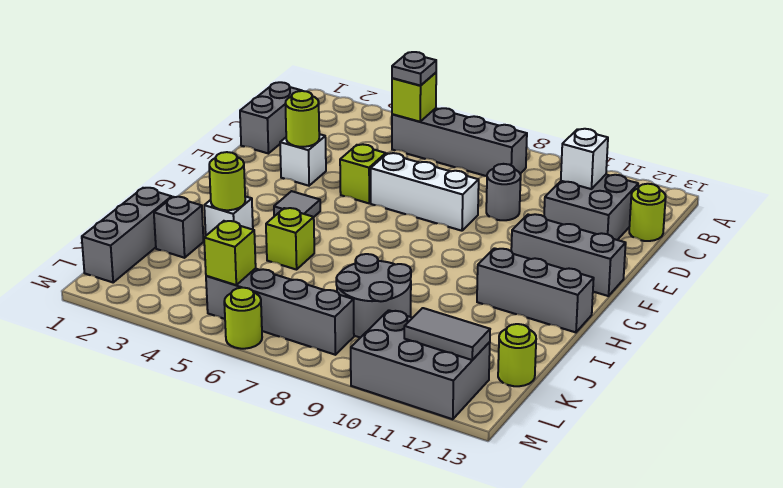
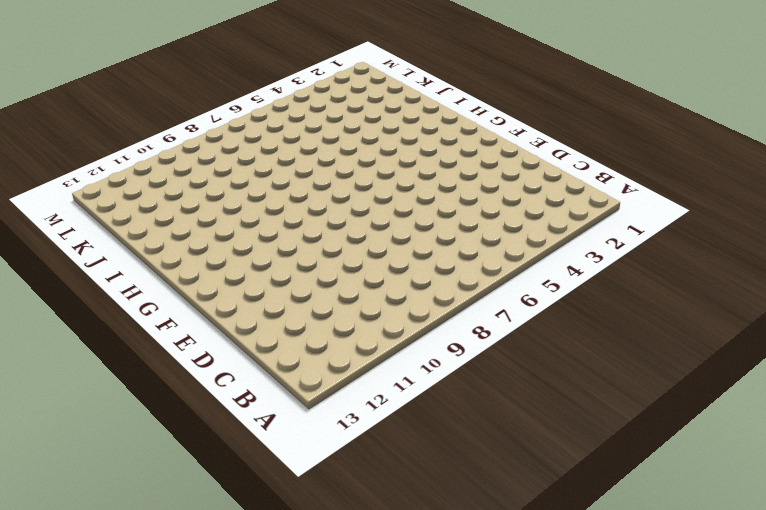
none -> grey brick B5:B8 level 1
none -> grey brick C1:D1 level 1
none -> grey brick C11:D12 level 1

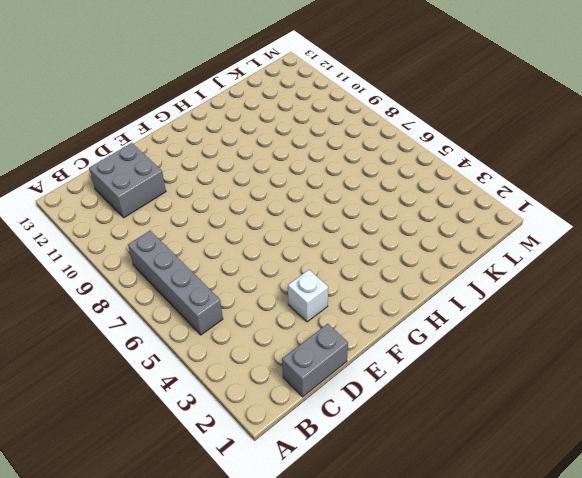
none -> lime round brick C13 level 1
none -> grey round brick D9 level 1
none -> lime brick E5 level 1

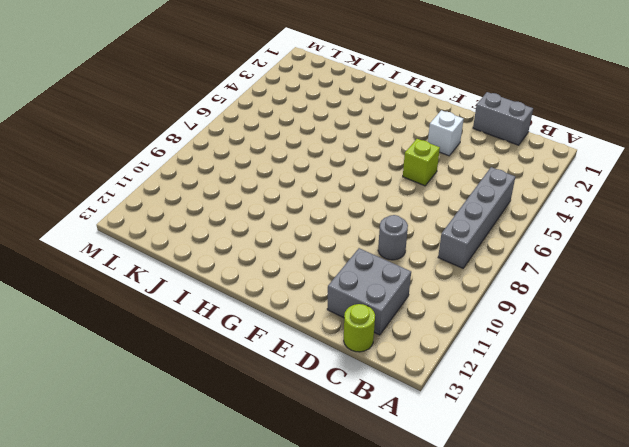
none -> white brick E6:E8 level 1
none -> grey brick F11:F13 level 1
none -> grey tile G4 level 1

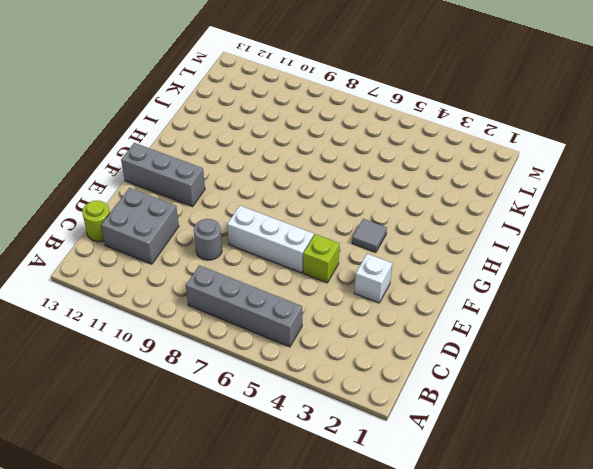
none -> grey brick C1:D1 level 1
none -> grey brick H11:H13 level 1
none -> white brick I3 level 1

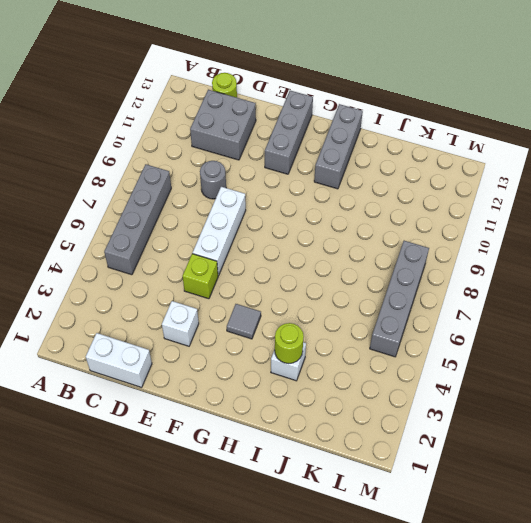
white brick C1:D1 level 1 -> grey brick C1:D1 level 1
none -> lime brick I5 level 1
none -> grey brick J1:L1 level 1
none -> grey brick J2 level 1

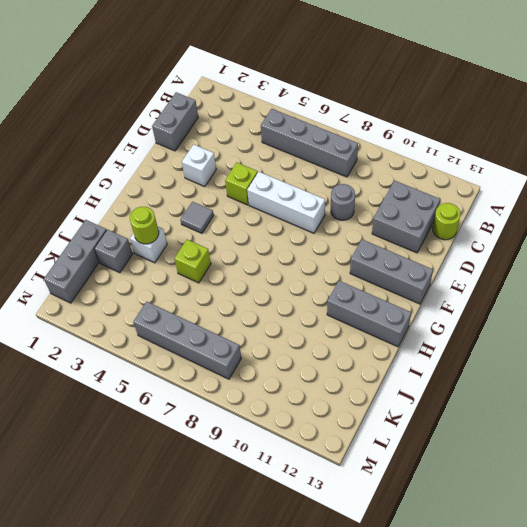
none -> grey round brick J8:K9 level 1
none -> lime round brick K13 level 1
none -> grey brick L10:M12 level 1

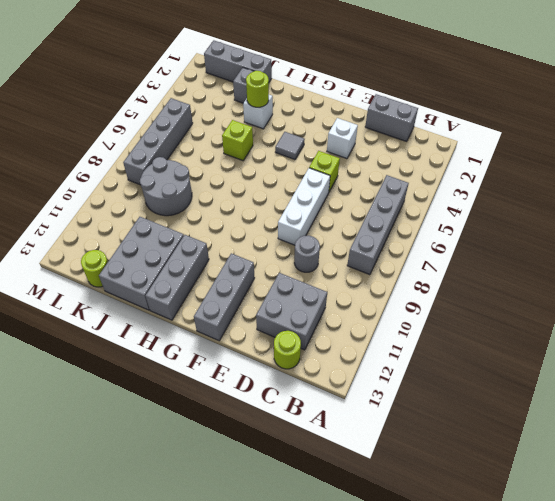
grey brick I11:J13 level 1 -> grey brick L10:M12 level 1
none -> lime round brick M6 level 1
none -> lime brick B5 level 2
none -> white brick C11 level 2

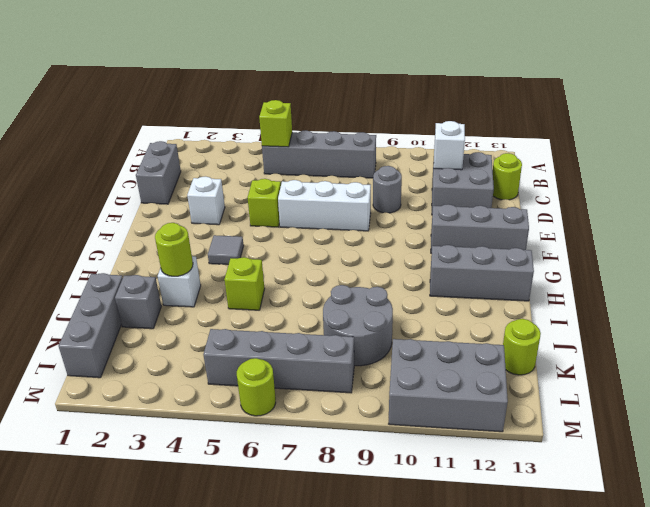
none -> lime round brick E3 level 2
none -> lime brick L5 level 2
none -> grey tile L11:L12 level 2

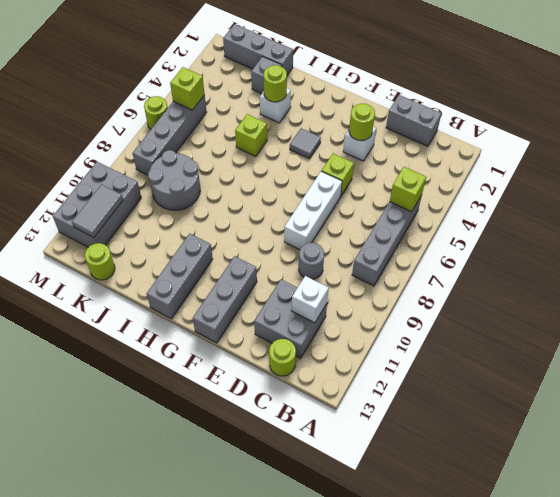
none -> grey plate B5 level 3

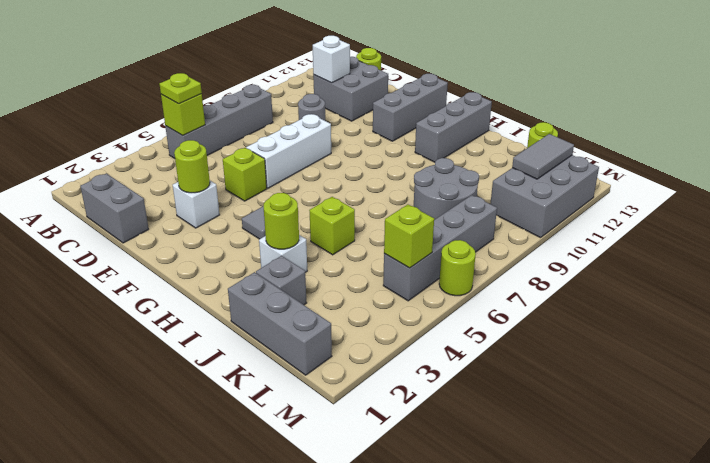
lime plate B5 level 3 -> grey plate B5 level 3

